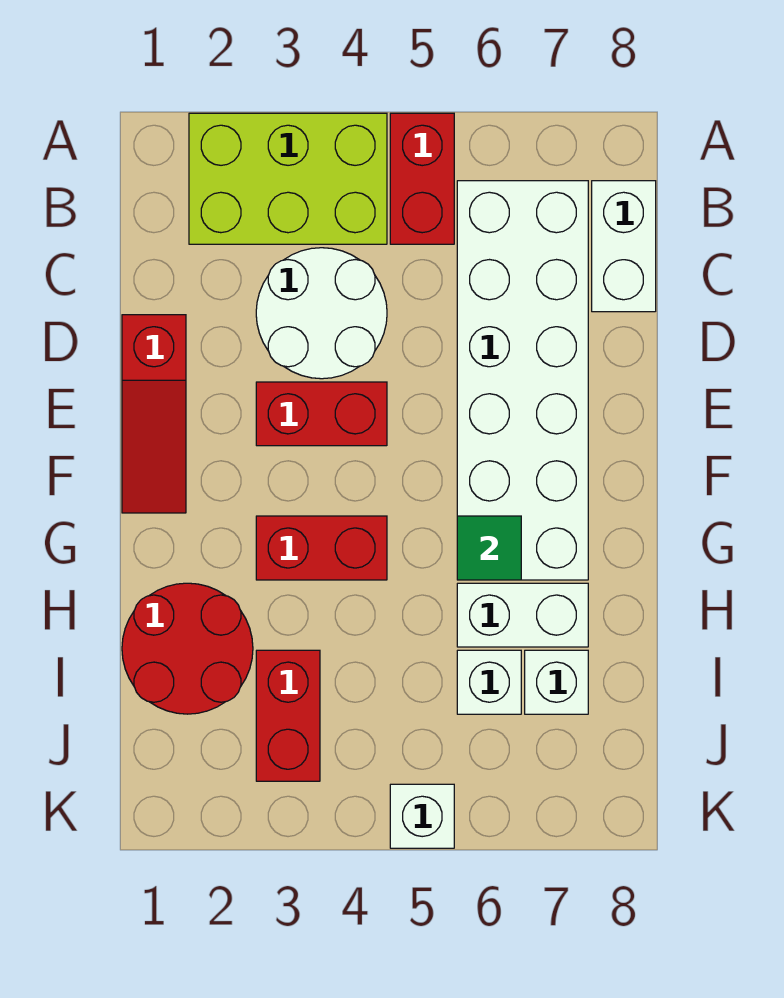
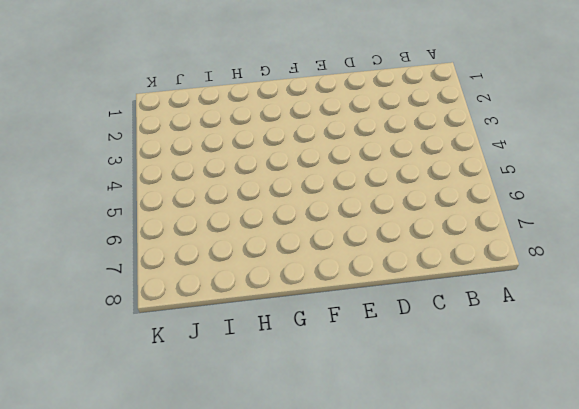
none -> lime brick A2:B4 level 1
none -> red brick A5:B5 level 1
none -> white brick B6:G7 level 1

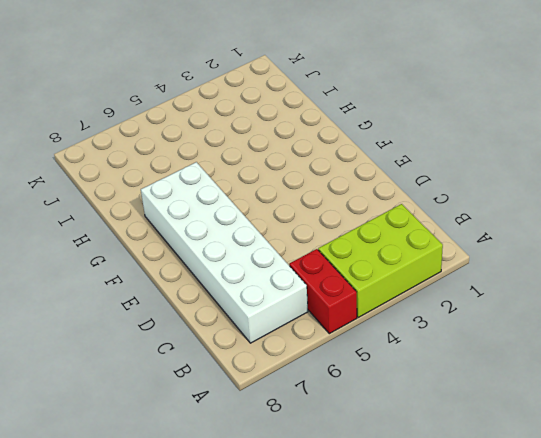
none -> white brick B8:C8 level 1
none -> white round brick C3:D4 level 1
none -> red slope D1:F1 level 1 top D

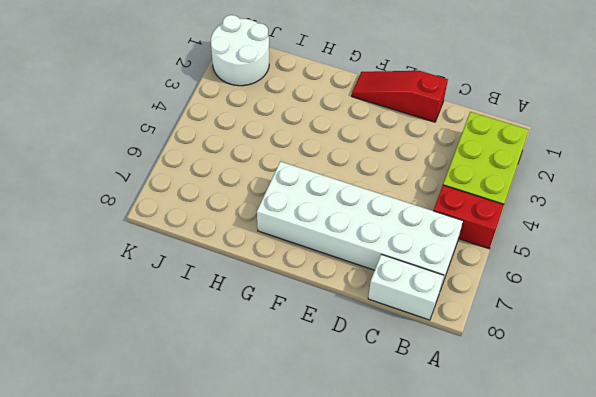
white round brick J1:K2 level 1 -> white round brick C3:D4 level 1
none -> red brick E3:E4 level 1
none -> red brick G3:G4 level 1
none -> red round brick H1:I2 level 1

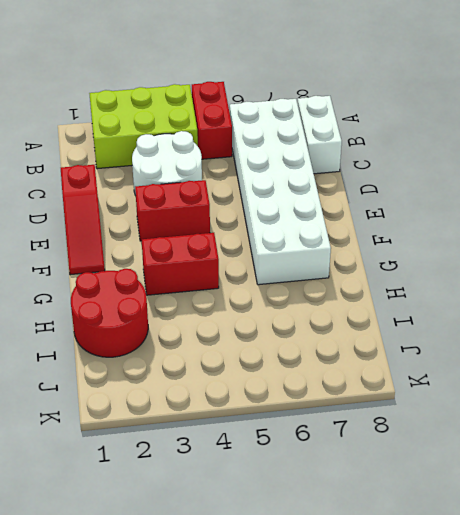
none -> white brick H6:H7 level 1
none -> red brick I3:J3 level 1
none -> white brick I6 level 1

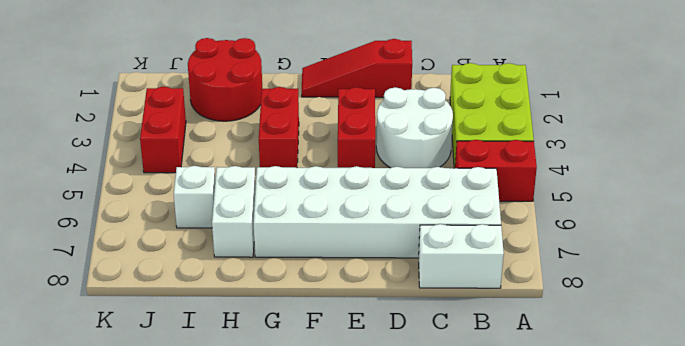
red brick J3:J4 level 1 -> red brick I3:J3 level 1
none -> white brick I7 level 1
none -> white brick K5 level 1
none -> green tile G6 level 2

